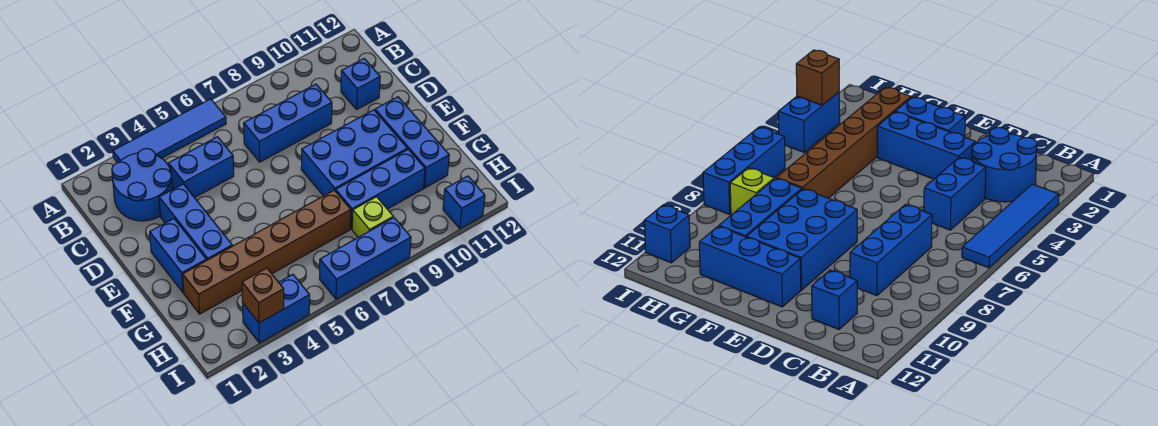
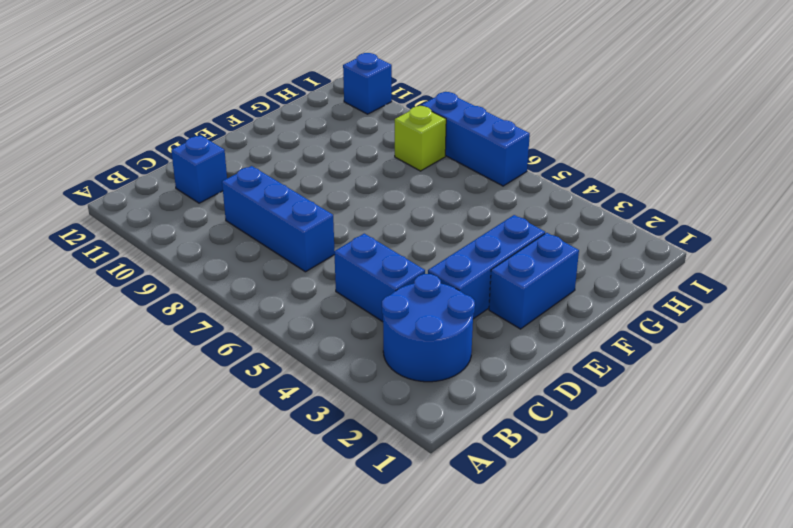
none -> blue tile A3:A6 level 1
none -> blue brick E8:F10 level 1
none -> blue brick E11:G11 level 1

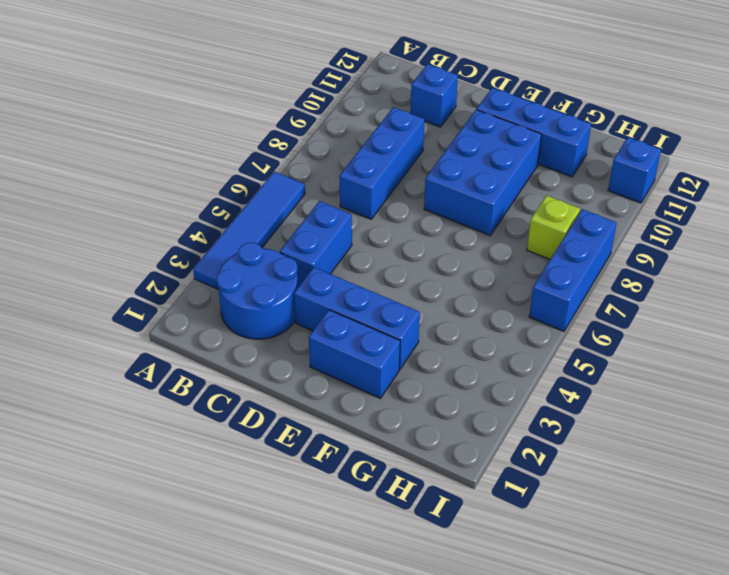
none -> brown brick G2:G7 level 1
none -> blue brick G8:G10 level 1
none -> blue brick I3:I4 level 1

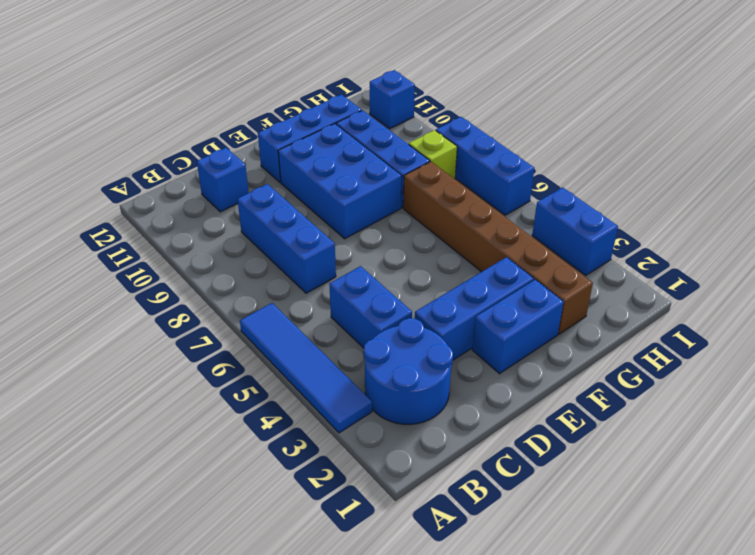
none -> brown brick I3 level 2

